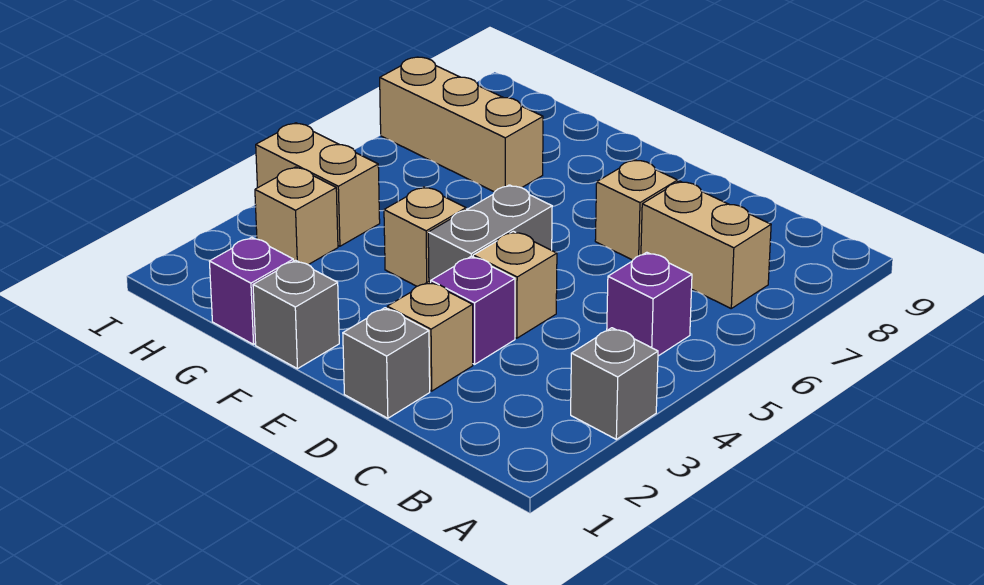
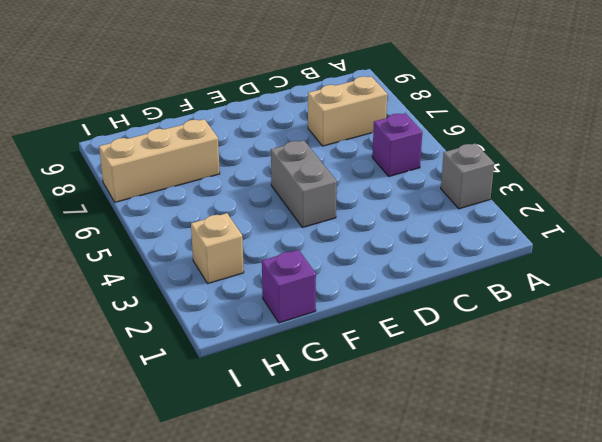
none -> grey brick D1 level 1
none -> tan brick D2 level 1
none -> purple brick D3 level 1

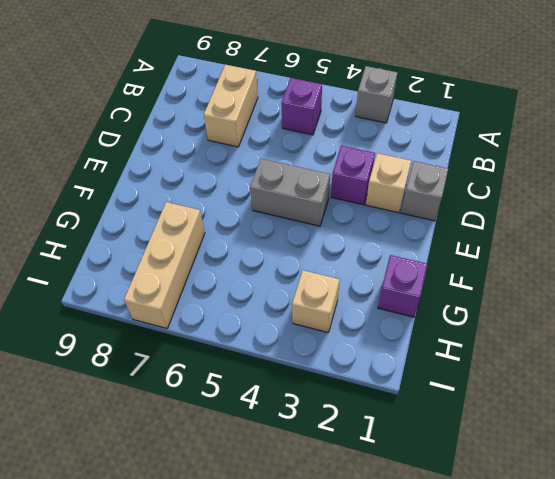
none -> tan brick D4 level 1
none -> tan brick D7 level 1
none -> grey brick F1 level 1

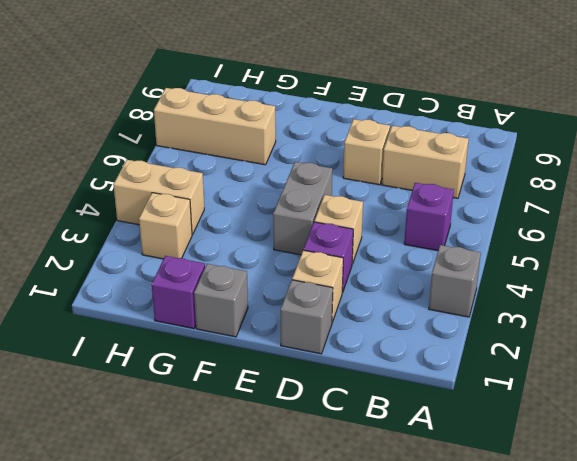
none -> tan brick F4 level 1

